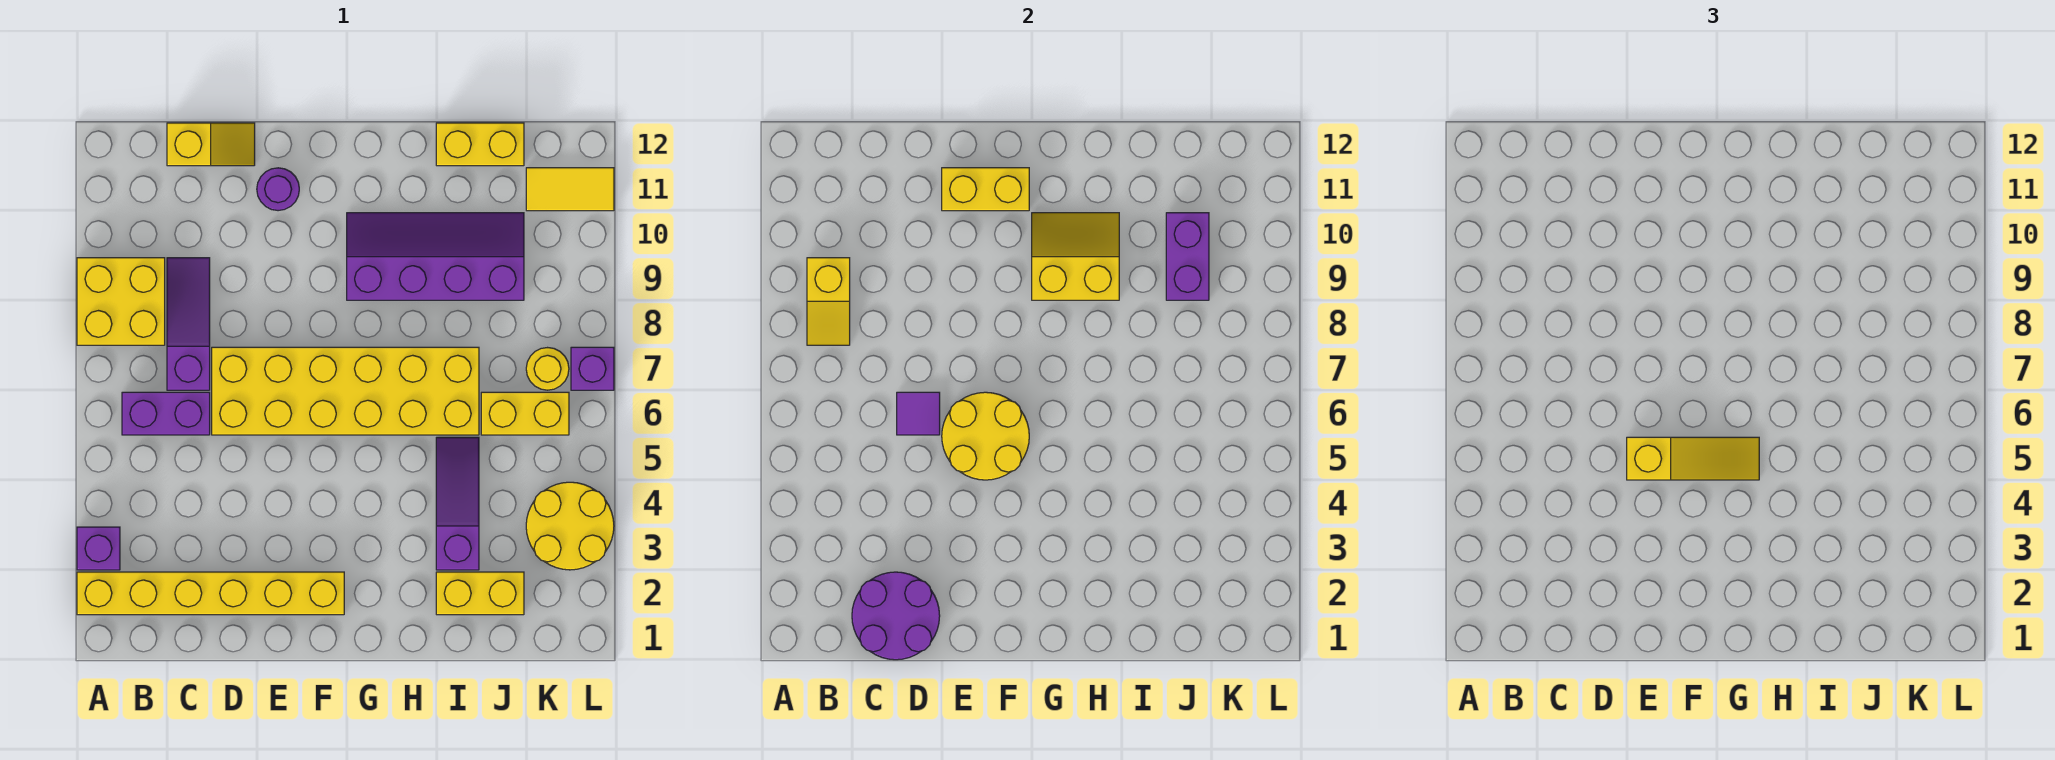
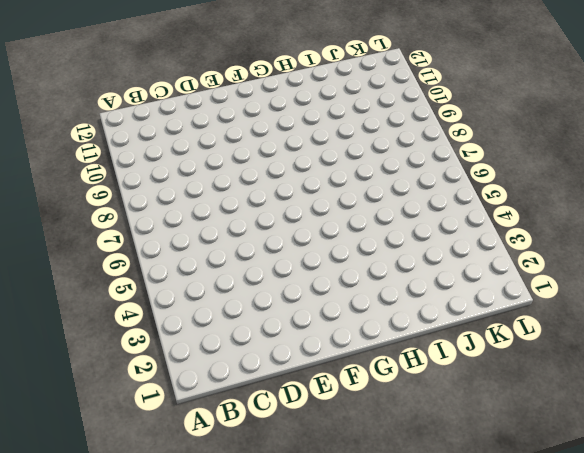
none -> yellow brick A2:F2 level 1
none -> purple brick A3 level 1
none -> yellow brick A8:B9 level 1

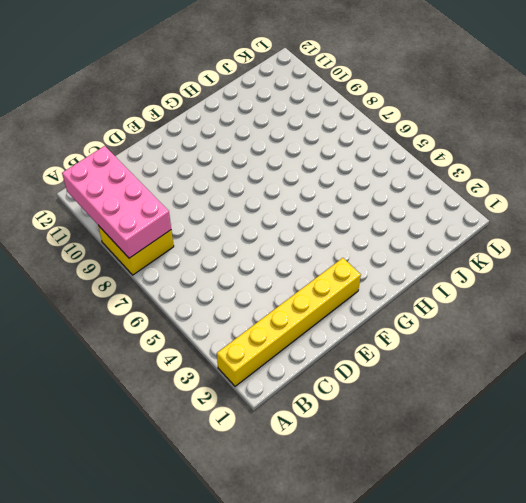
pink brick A8:B11 level 2 -> yellow slope B8:B9 level 2 top 9
none -> purple brick A3 level 1
none -> purple brick B6:C6 level 1
none -> purple slope C7:C9 level 1 top 7

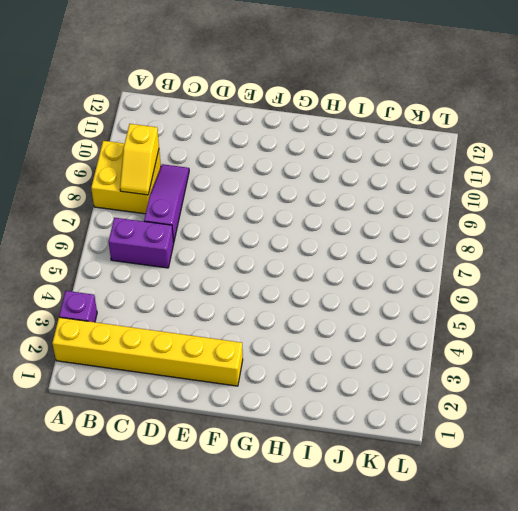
none -> yellow slope C12:D12 level 1 top C
none -> yellow brick D6:I7 level 1
none -> purple round brick E11 level 1

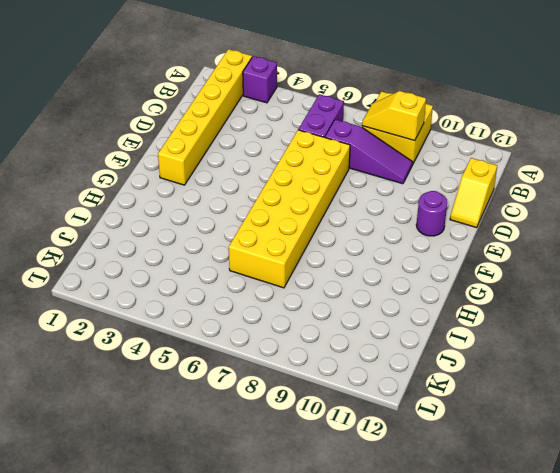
none -> purple slope G9:J10 level 1 top 9
none -> yellow brick I2:J2 level 1
none -> purple slope I3:I5 level 1 top 3

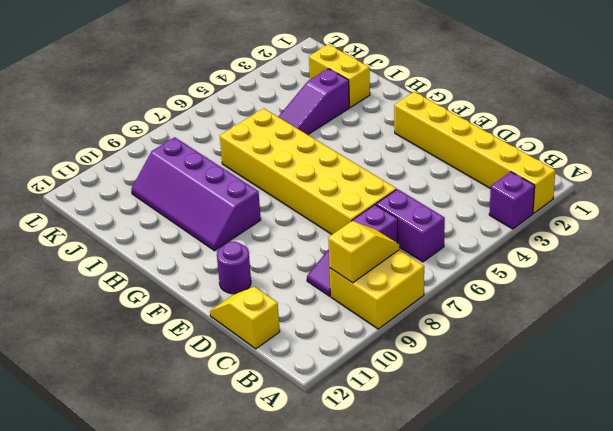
none -> yellow brick I12:J12 level 1
none -> yellow brick J6:K6 level 1
none -> yellow round brick K3:L4 level 1

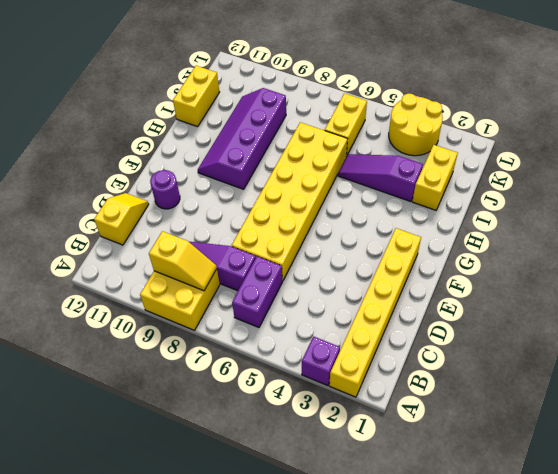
none -> yellow round brick K7 level 1
none -> yellow tile K11:L11 level 1
none -> purple brick L7 level 1

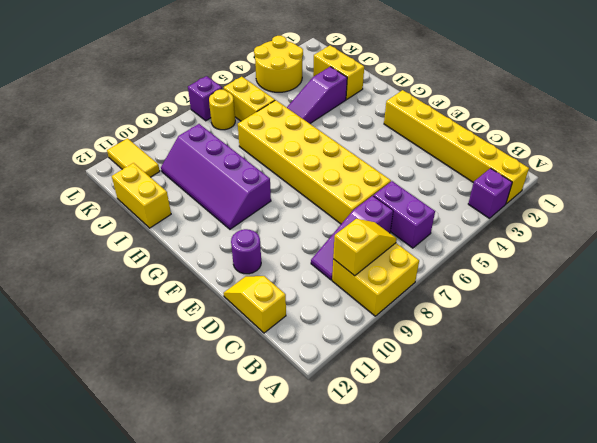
none -> purple round brick C1:D2 level 2
none -> purple tile D6 level 2
none -> yellow round brick E5:F6 level 2

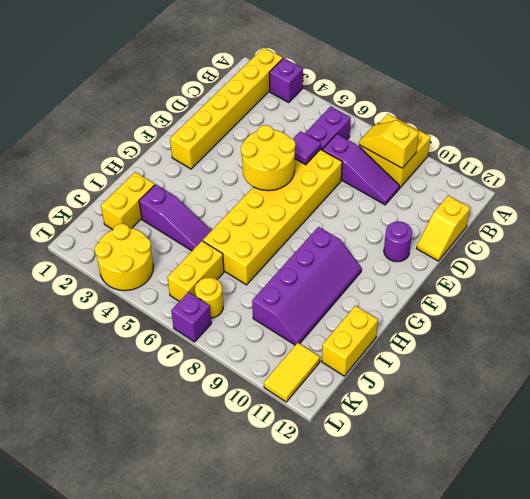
none -> purple round brick C1:D2 level 2
none -> yellow brick E11:F11 level 2
none -> yellow slope G9:H10 level 2 top 9

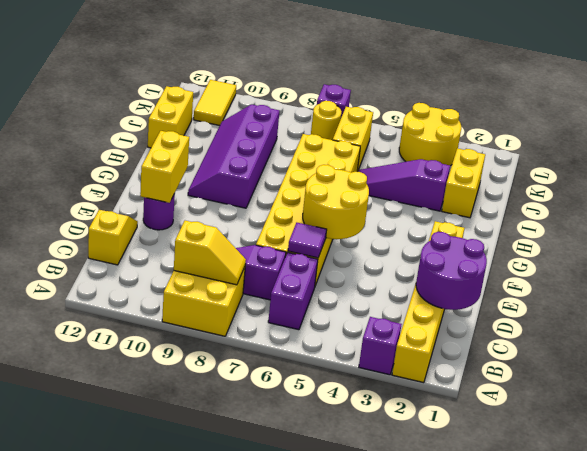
none -> yellow slope G9:H10 level 2 top 9
none -> purple brick J9:J10 level 2
none -> yellow slope E5:G5 level 3 top E

